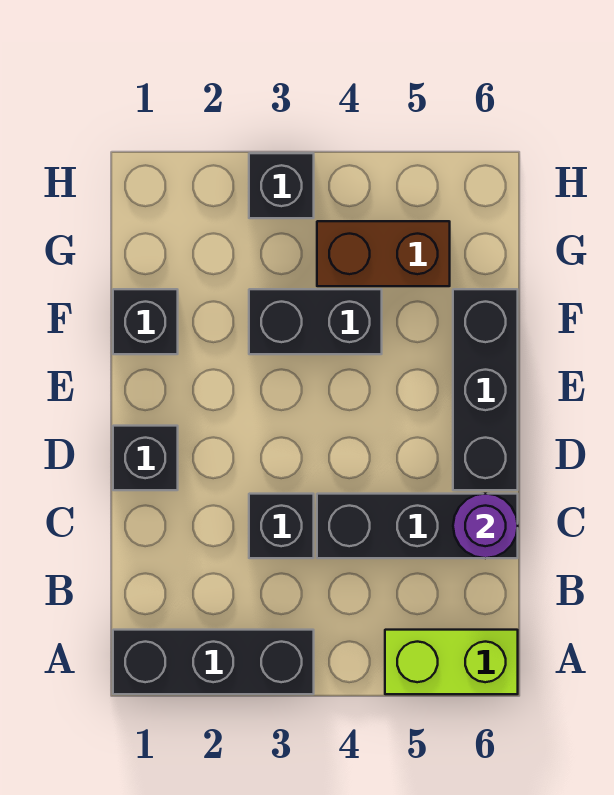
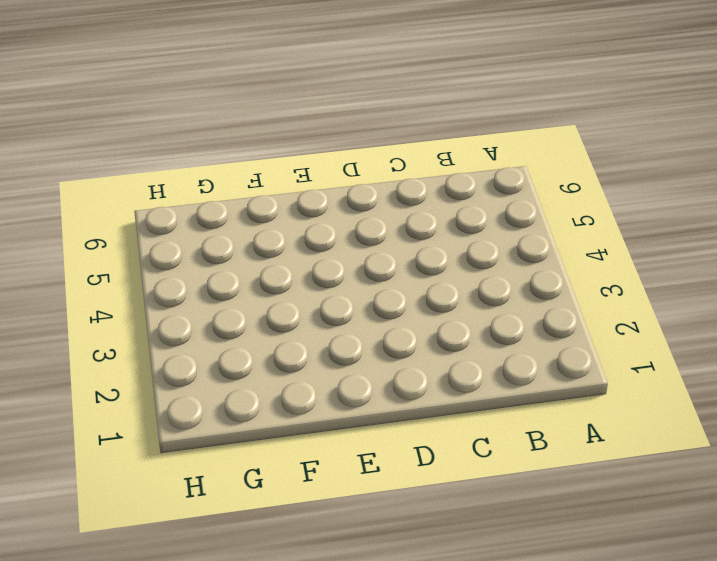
none -> black brick A1:A3 level 1
none -> lime brick A5:A6 level 1

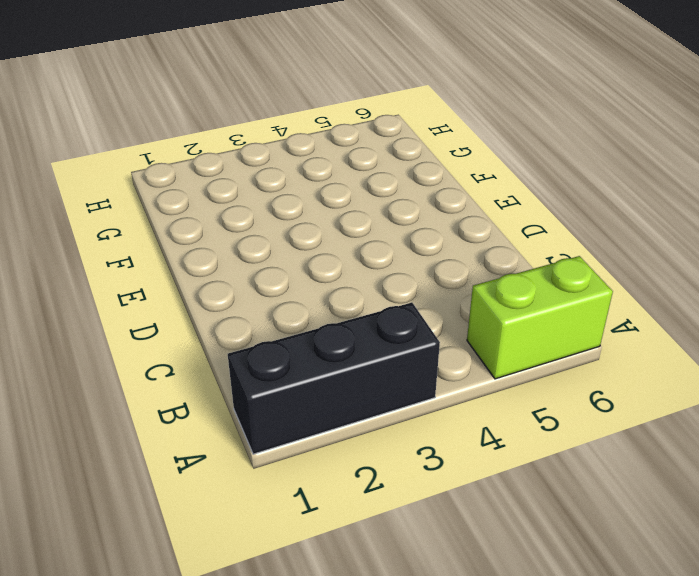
none -> black brick C3 level 1
none -> black brick C4:C6 level 1

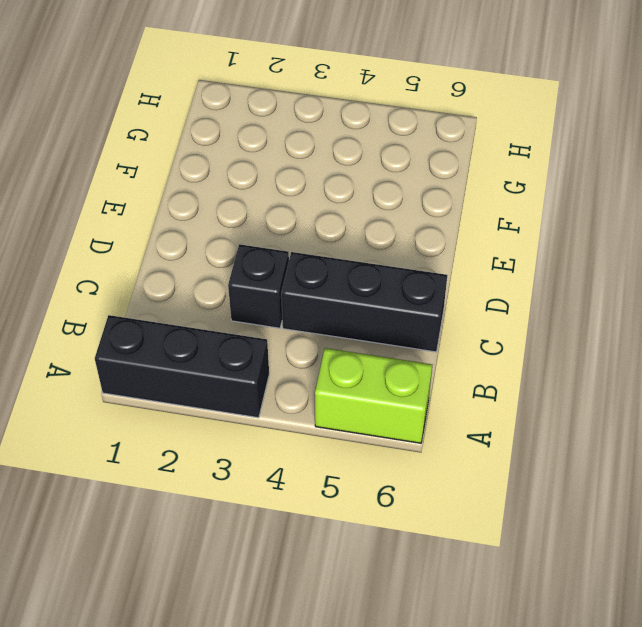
none -> black brick D1 level 1
none -> black brick D6:F6 level 1

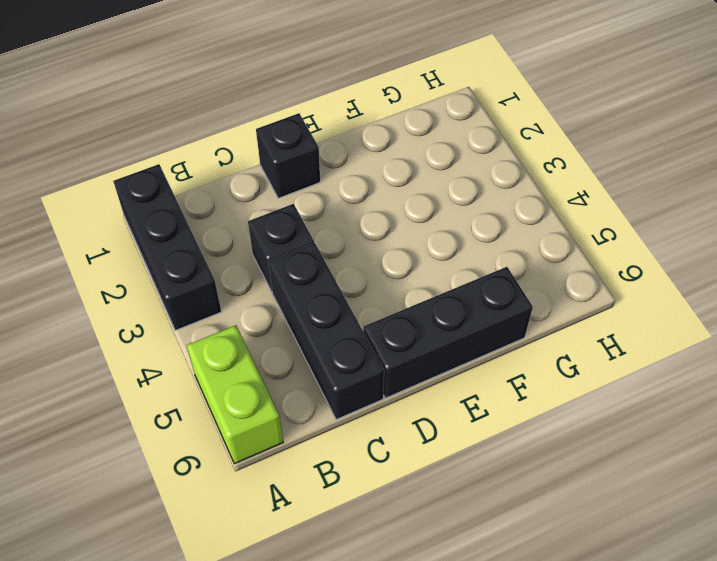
none -> black brick F1 level 1
none -> black brick F3:F4 level 1

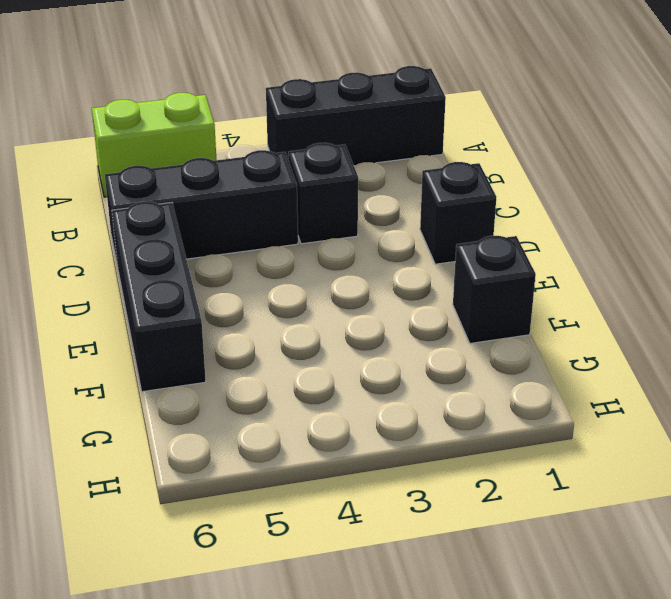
none -> black brick F3:F4 level 1
none -> brown brick G4:G5 level 1

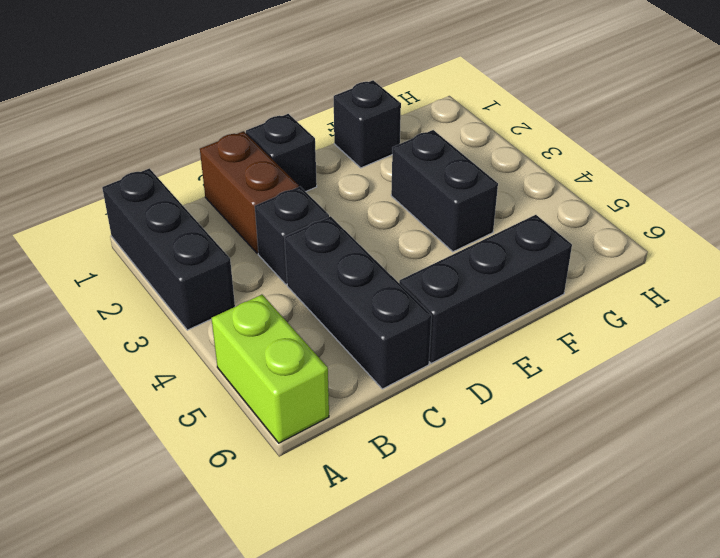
brown brick C1:C2 level 1 -> brown brick G4:G5 level 1
none -> black brick H3 level 1
none -> purple round brick C6 level 2

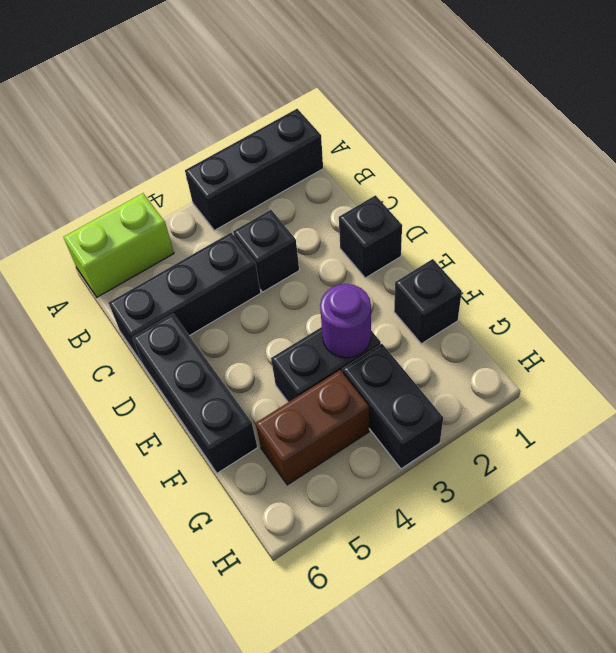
purple round brick F3 level 2 -> purple round brick C6 level 2
black brick G3:H3 level 1 -> black brick H3 level 1

